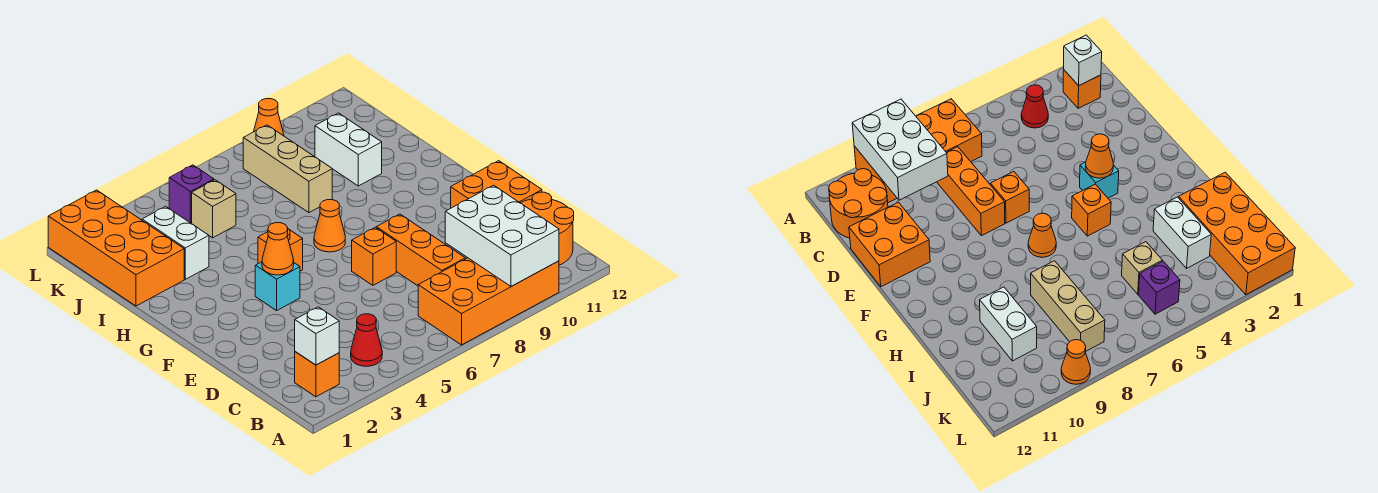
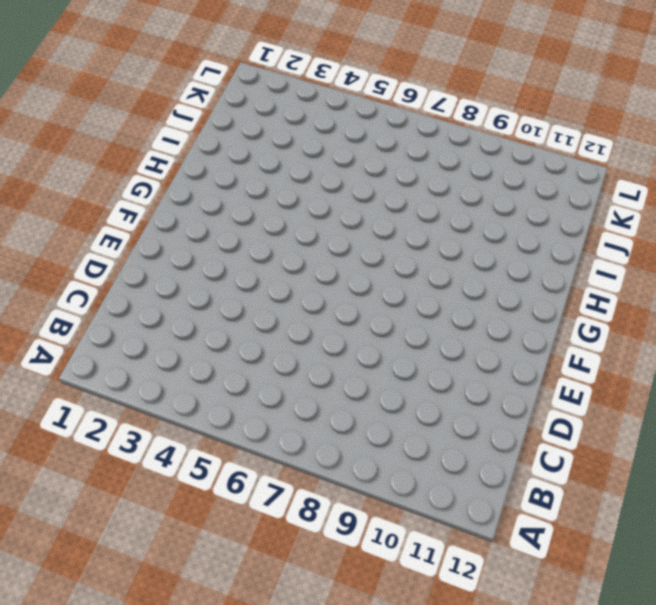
none -> orange brick A7:B10 level 1
none -> orange brick B2 level 1
none -> red cone B4 level 1

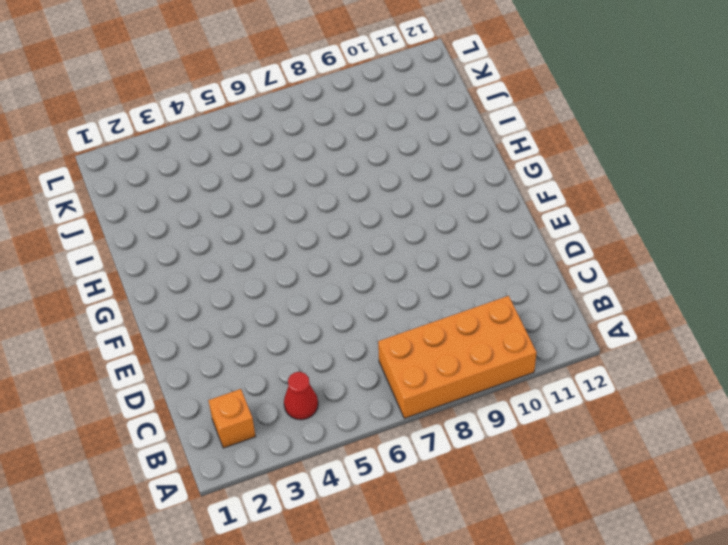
none -> orange round brick B11:C12 level 1
none -> orange brick C8:E8 level 1
none -> orange brick D11:E12 level 1

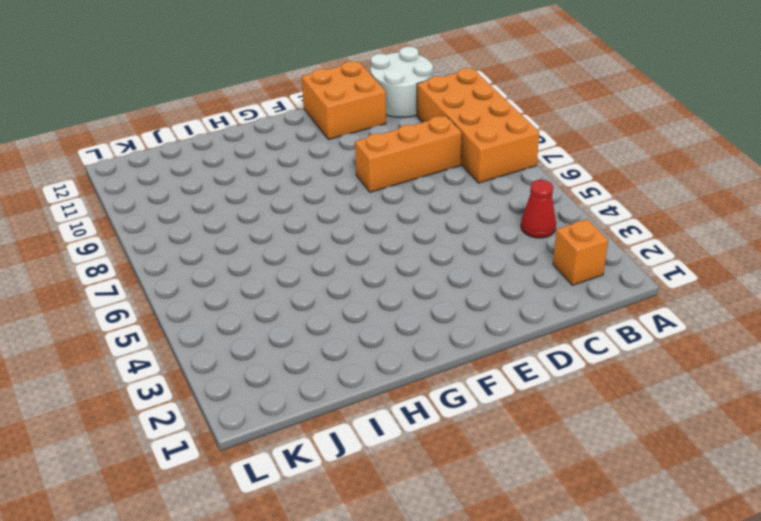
white round brick B11:C12 level 1 -> orange round brick B11:C12 level 1
none -> orange brick E7 level 1
none -> cyan brick F4 level 1
none -> orange brick G5 level 1

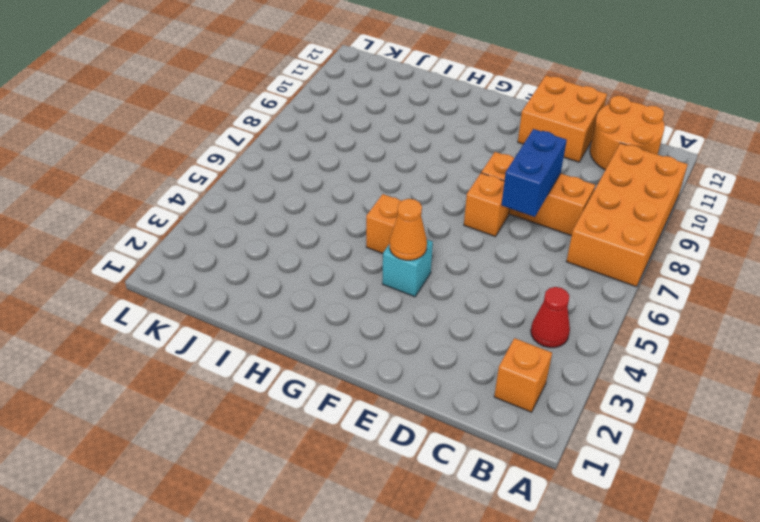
blue brick D7:D8 level 2 -> none
none -> orange cone G7 level 1
none -> orange brick I1:L2 level 1
none -> white brick I3:J3 level 1

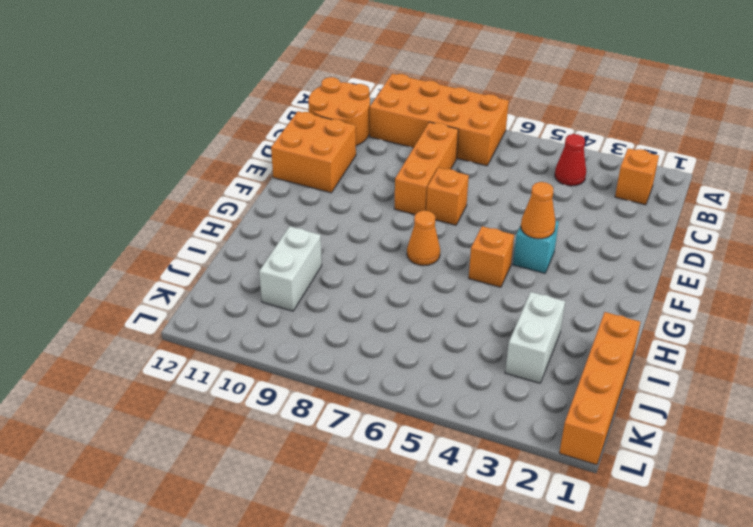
orange brick I1:L1 level 1 -> orange brick I1:L2 level 1
none -> tan brick I8:K8 level 1
none -> tan brick J5 level 1
none -> purple brick K5 level 1

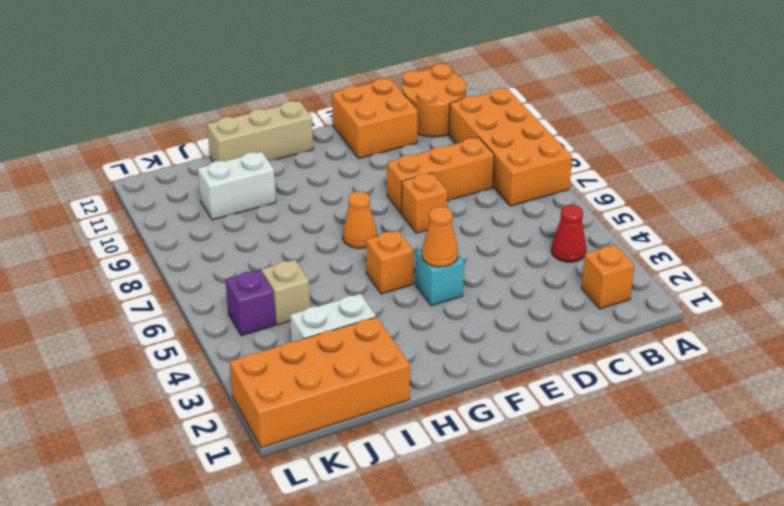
tan brick G12:I12 level 1 -> tan brick I8:K8 level 1
none -> orange cone L9 level 1
none -> white brick A9:C10 level 2
none -> white brick B2 level 2

